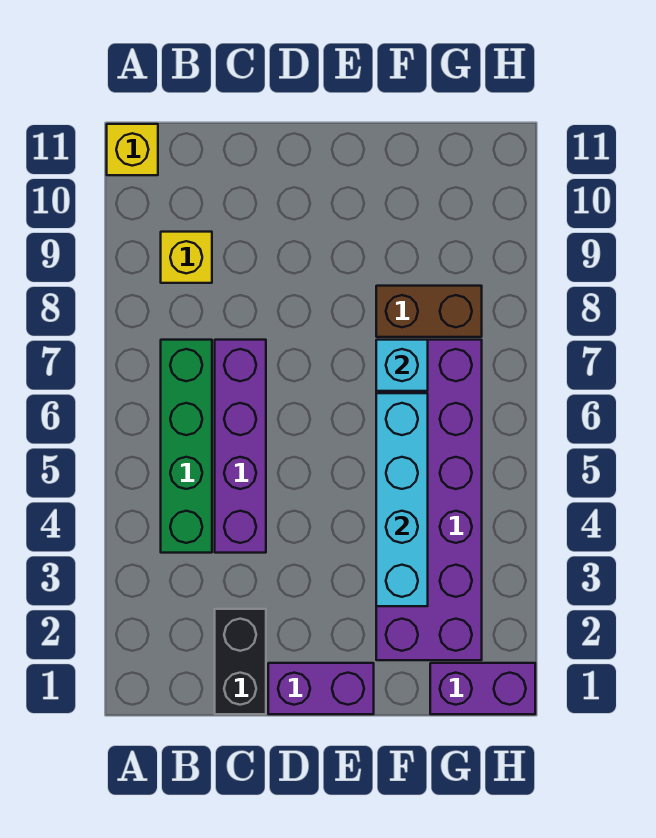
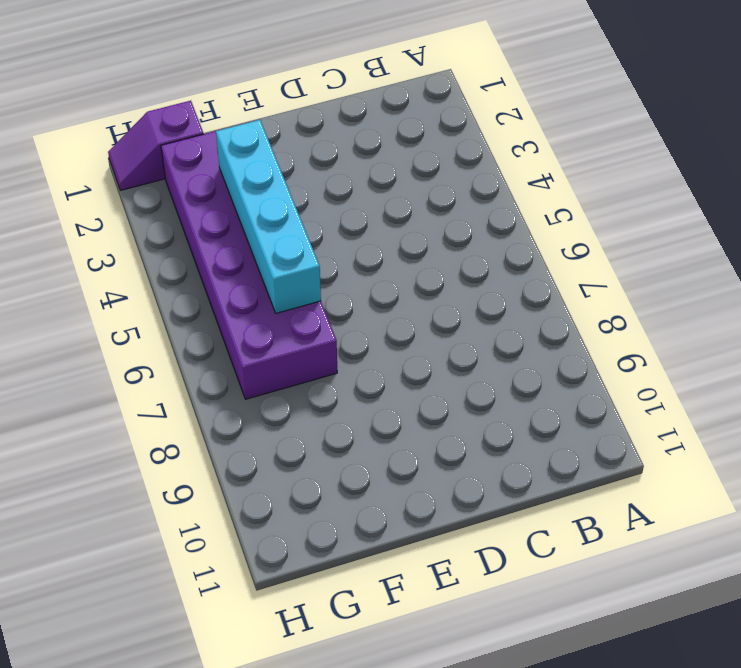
purple slope G1:H1 level 1 top G -> purple brick G1:H1 level 1
none -> yellow brick A11 level 1
none -> green brick B4:B7 level 1

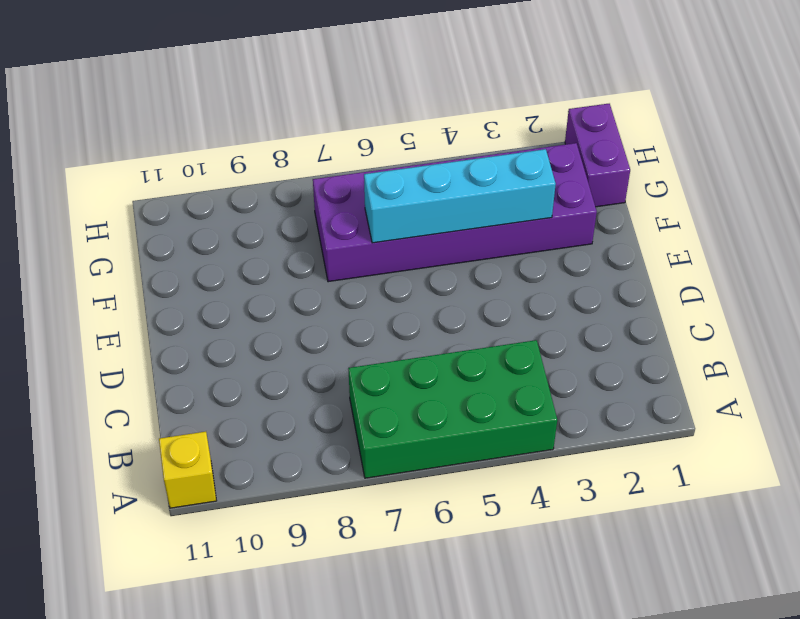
green brick A4:B7 level 1 -> green brick B4:B7 level 1
none -> yellow brick B9 level 1
none -> black brick C1:C2 level 1

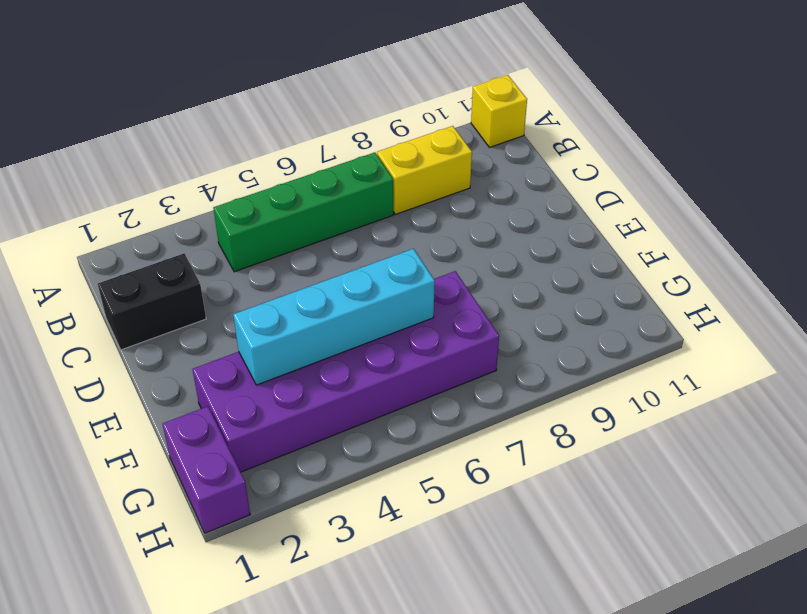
yellow brick B8:B9 level 1 -> yellow brick B9 level 1
none -> purple brick C4:C7 level 1
none -> purple brick D1:E1 level 1

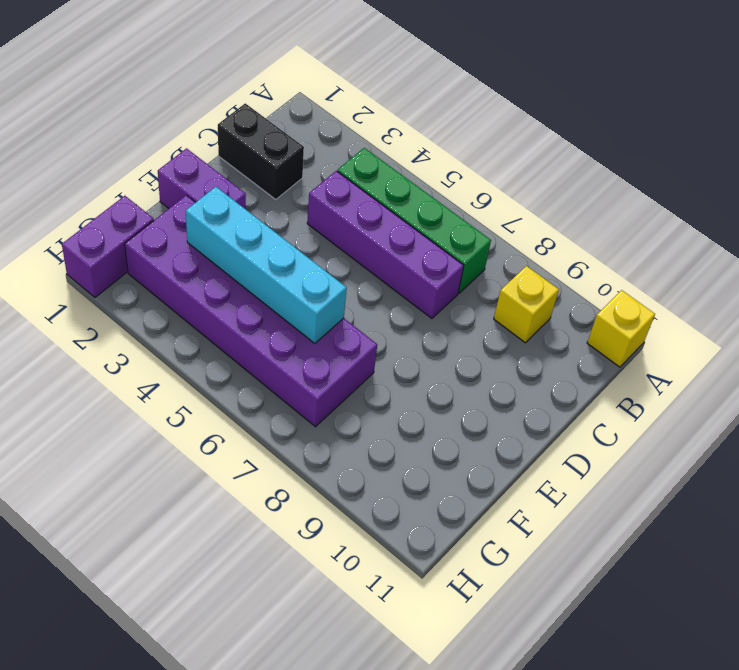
purple brick E1:E2 level 1 -> purple brick D1:E1 level 1
none -> brown brick F8:G8 level 1
none -> cyan brick F7 level 2

